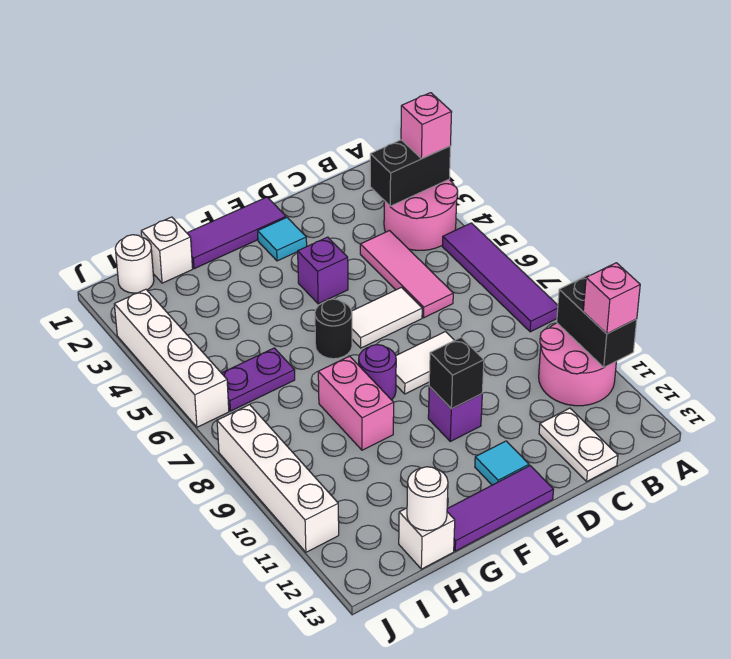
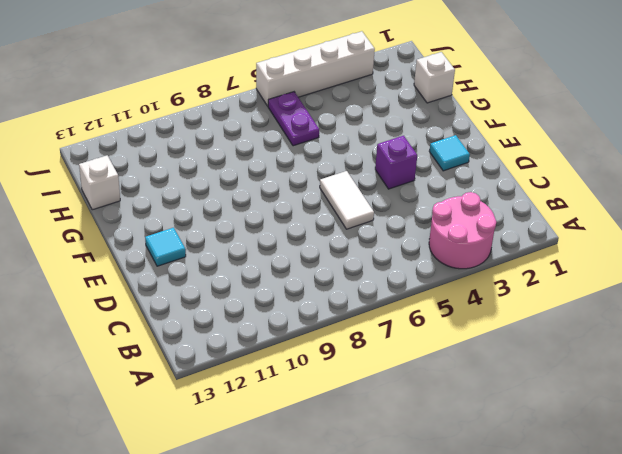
none -> purple tile A5:A8 level 1
none -> pink round brick A10:B11 level 1
none -> pink tile C4:C6 level 1

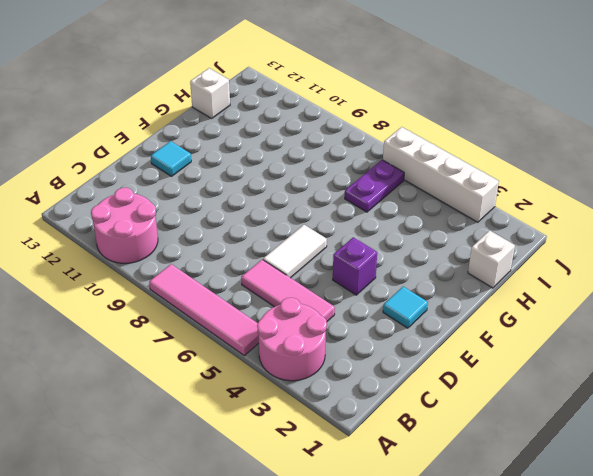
pink tile A5:A8 level 1 -> purple tile A5:A8 level 1
none -> white plate C12:C13 level 1
none -> white tile D8:E8 level 1
none -> purple tile E1:G1 level 1

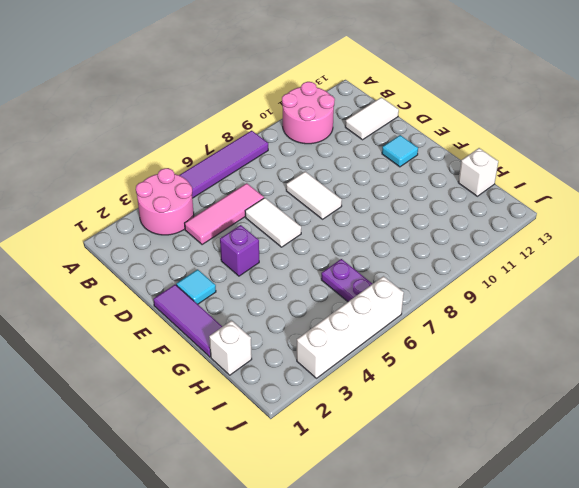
white tile C12:C13 level 1 -> white plate C12:C13 level 1
none -> purple brick E10 level 1
none -> purple tile E13:G13 level 1
none -> black round brick F6 level 1

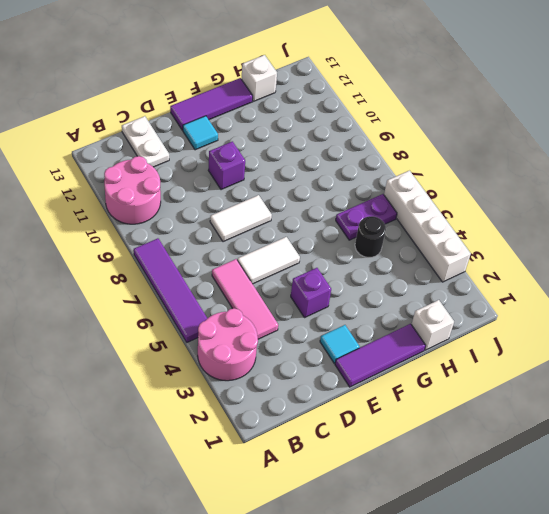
black round brick H5 level 1 -> black round brick F6 level 1
none -> purple round brick F8 level 1
none -> pink brick G8:G9 level 1
none -> white round brick I1 level 1

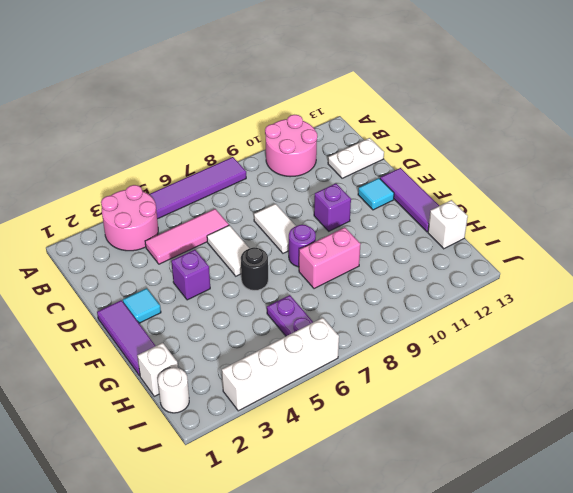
none -> white brick J8:J11 level 1
none -> black brick A3:B3 level 2
none -> black brick A10:A11 level 2

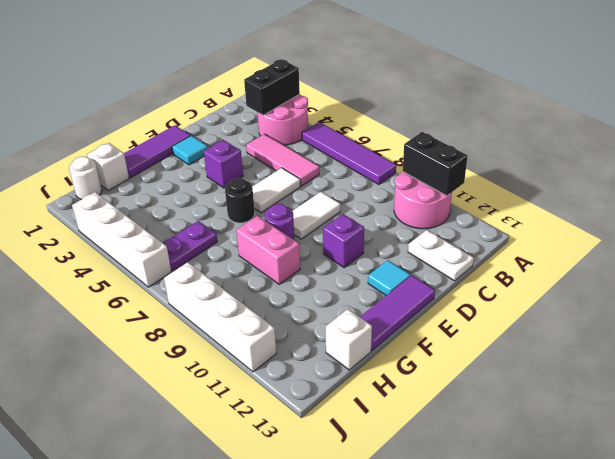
none -> black brick E10 level 2
none -> white round brick H13 level 2
none -> pink brick A3 level 3

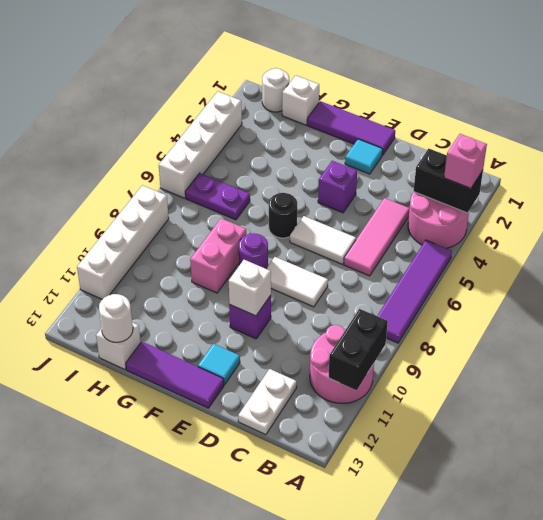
white brick E10 level 2 -> black brick E10 level 2
none -> pink brick A11 level 3

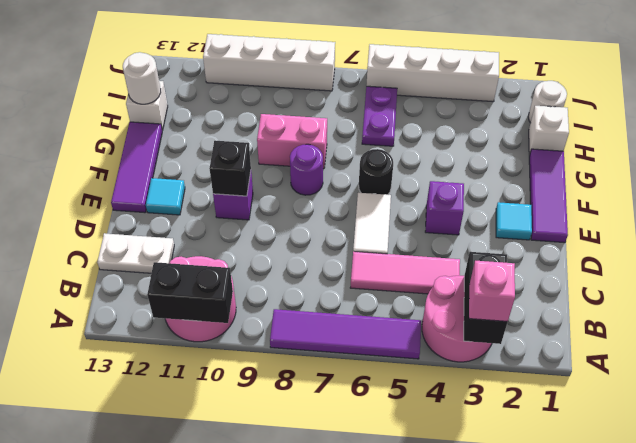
none -> white tile D8:E8 level 1
none -> pink brick A11 level 3

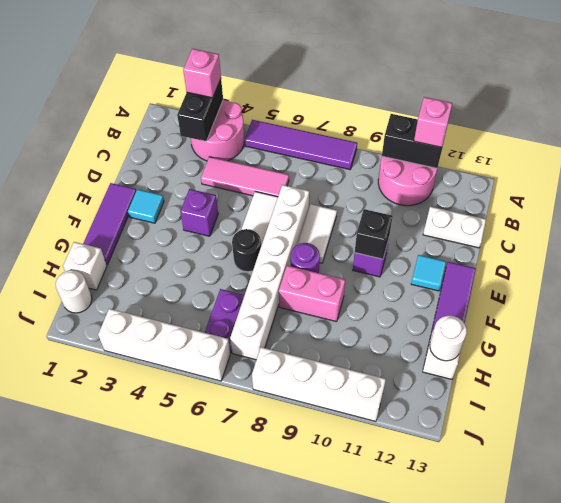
white brick D7:I7 level 1 -> none

